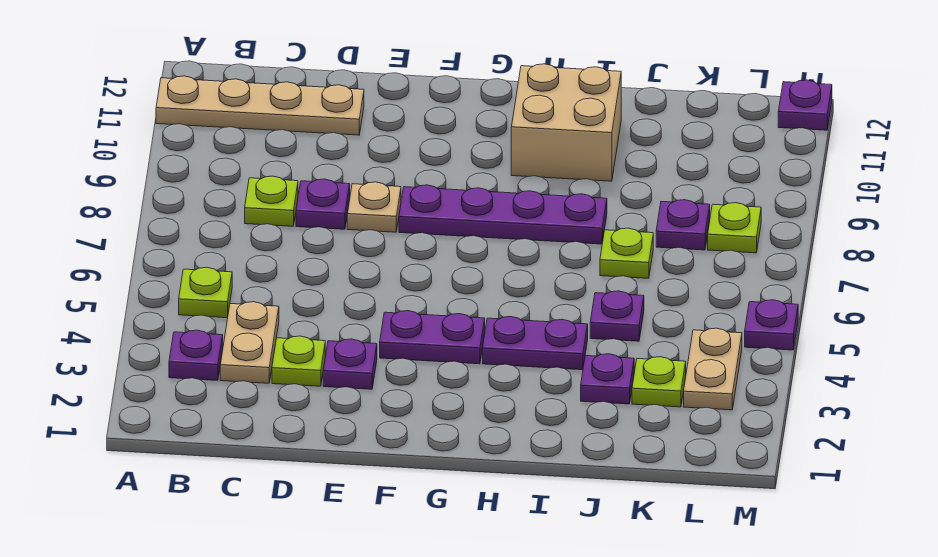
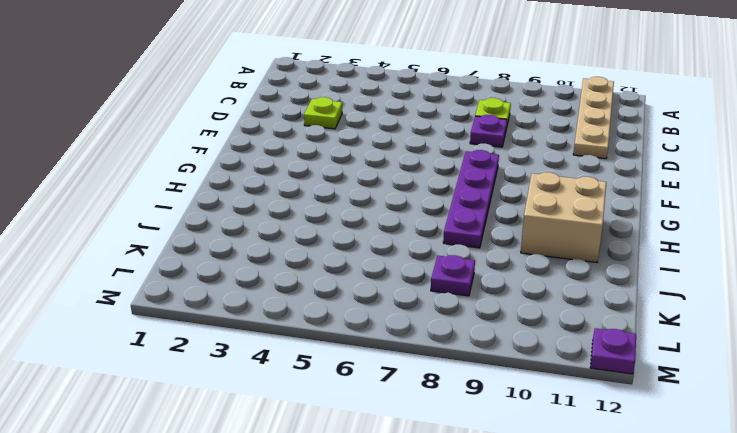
none -> purple plate B3 level 1
none -> lime plate B5 level 1
none -> tan plate C3:C4 level 1

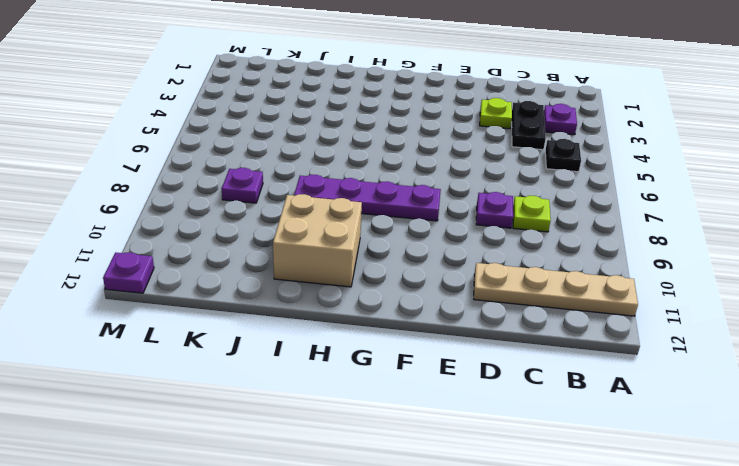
black plate B5 level 1 -> lime plate B5 level 1
black plate C3:C4 level 1 -> tan plate C3:C4 level 1
none -> purple plate E3 level 1
none -> tan plate E8 level 1
none -> purple plate F4:G4 level 1

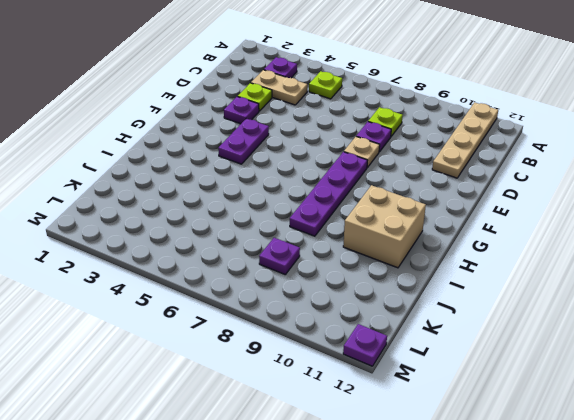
none -> purple plate H4:I4 level 1
none -> purple plate J3 level 1
none -> purple plate J5 level 1

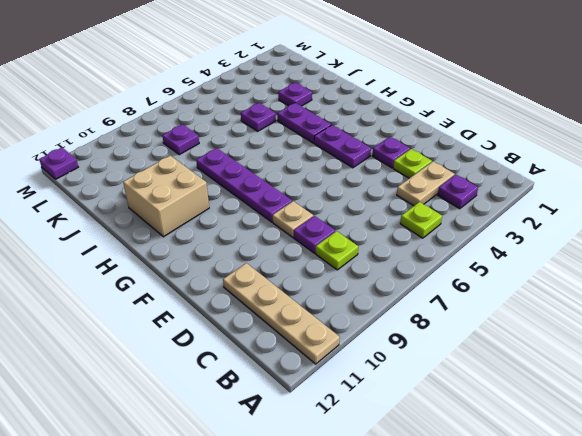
none -> lime plate J7 level 1
none -> lime plate K3 level 1
none -> tan plate L3:L4 level 1

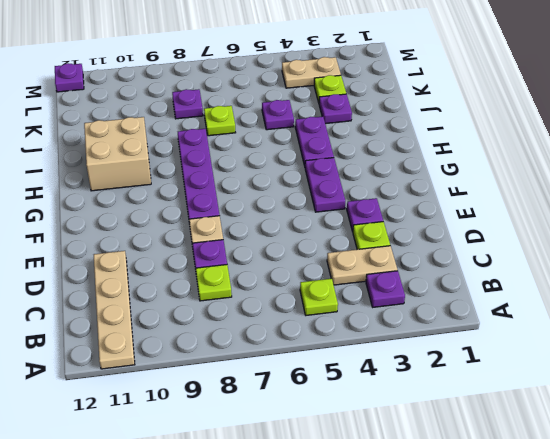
none -> lime plate L8 level 1
none -> purple plate M5 level 1

